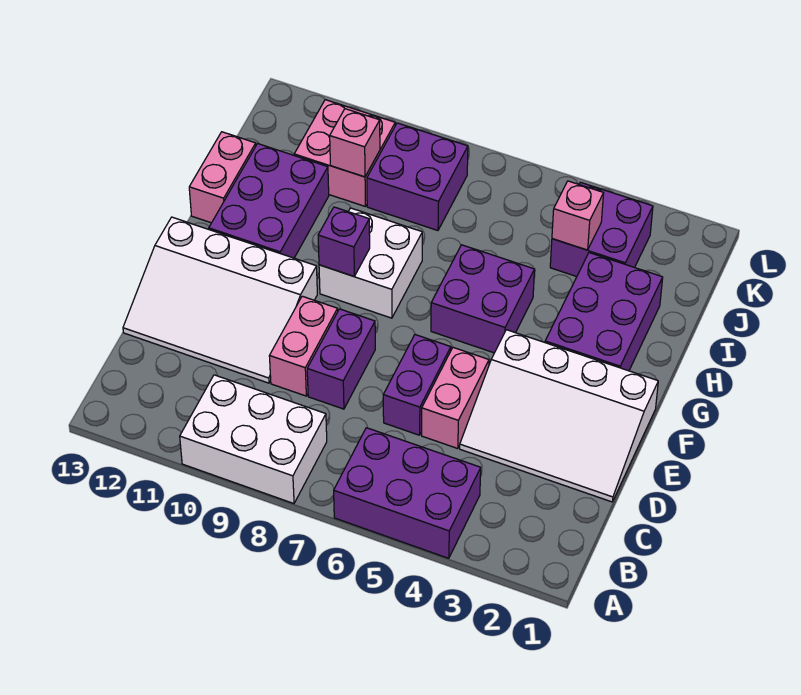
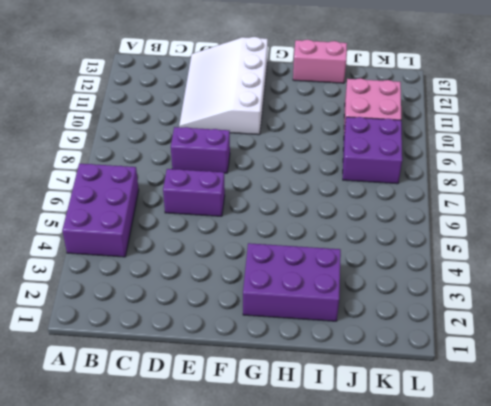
none -> white brick A8:B10 level 1
none -> white slope D1:F4 level 1 top F
none -> pink brick D5:E5 level 1

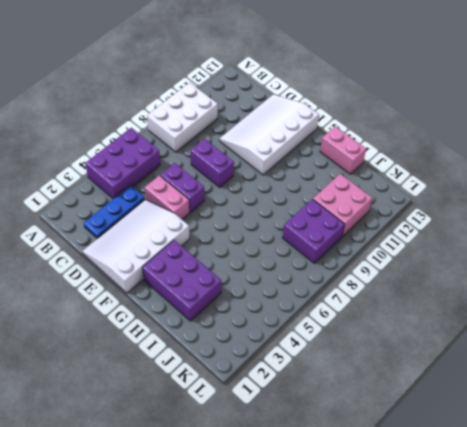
blue plate C2:C4 level 1 -> none
none -> pink brick D9:E9 level 1
none -> purple brick G5:H6 level 1
none -> white brick G8:H9 level 1

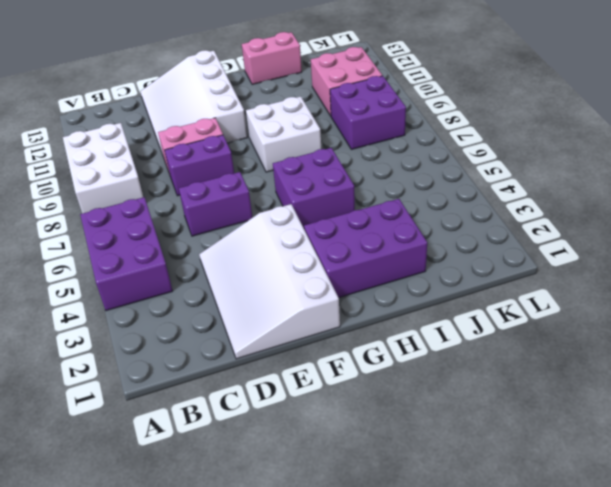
none -> pink brick D5:E5 level 1
none -> purple brick G11:I12 level 1
none -> purple brick J3:K4 level 1

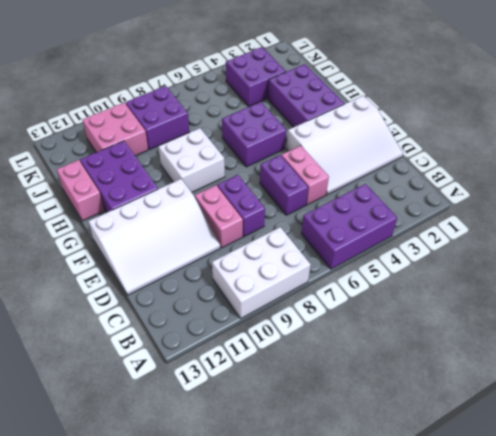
none -> purple brick G9 level 2
none -> pink brick J4 level 2
none -> pink brick J10 level 2

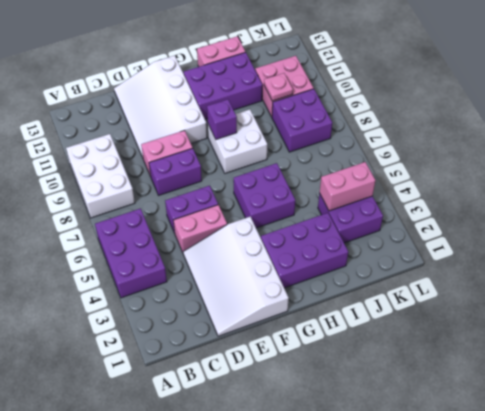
pink brick J4:K4 level 2 -> pink brick J4 level 2
pink plate J10 level 2 -> pink brick J10 level 2

